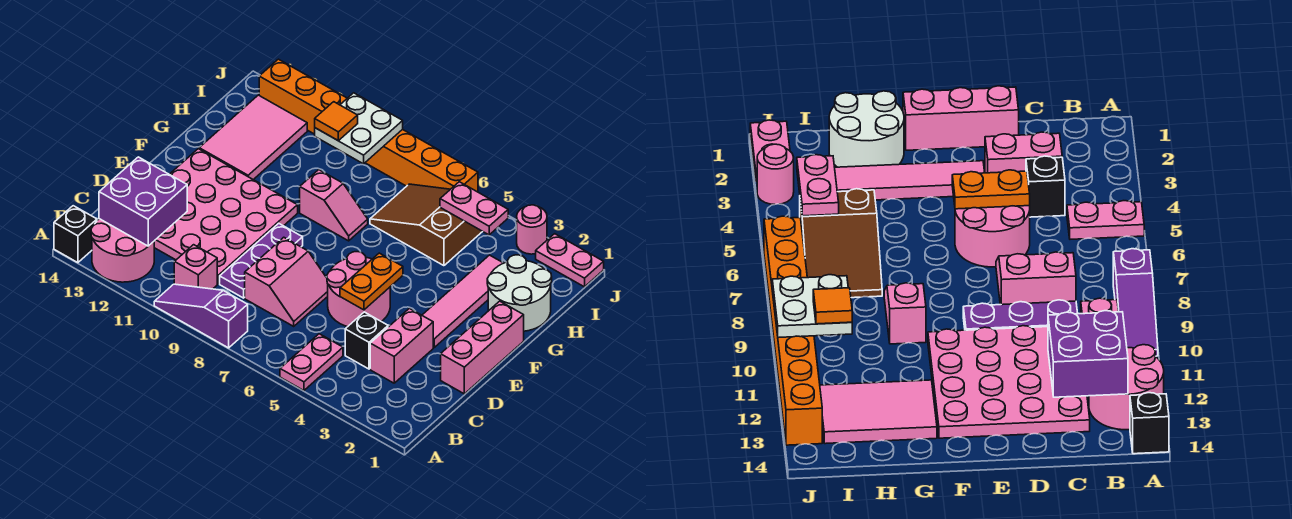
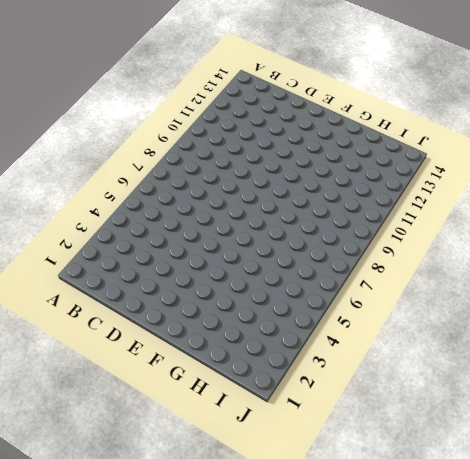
none -> pink plate A5:B5 level 1
none -> purple slope A8:A10 level 1 top 8
none -> pink round brick A12:B13 level 1

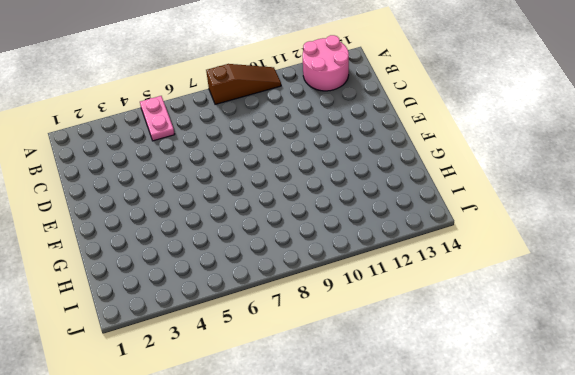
brown slope A8:A10 level 1 top 8 -> purple slope A8:A10 level 1 top 8
none -> black brick A14 level 1
none -> pink brick B10 level 1
none -> pink brick C3:D3 level 1

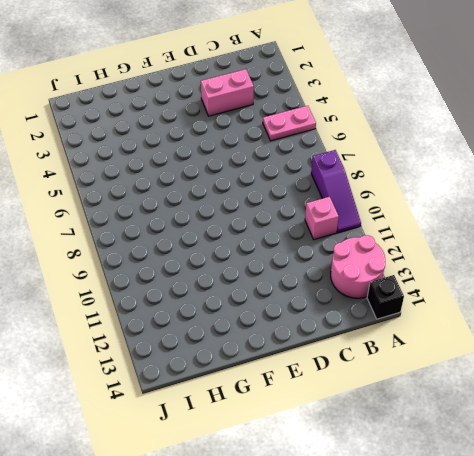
none -> black brick C4 level 1
none -> pink slope C7:D8 level 1 top 8
none -> purple plate C9:E9 level 1

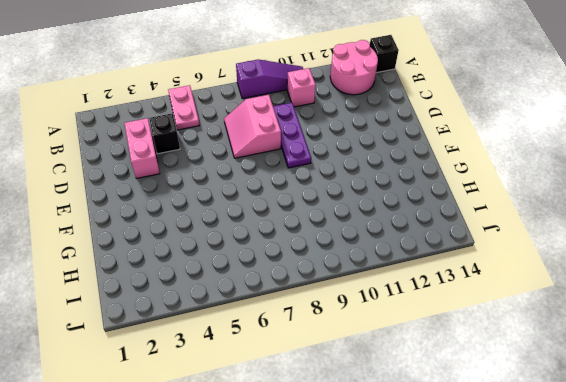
none -> pink plate C10:F13 level 1
none -> pink brick D1:F1 level 1
none -> pink round brick D5:E6 level 1

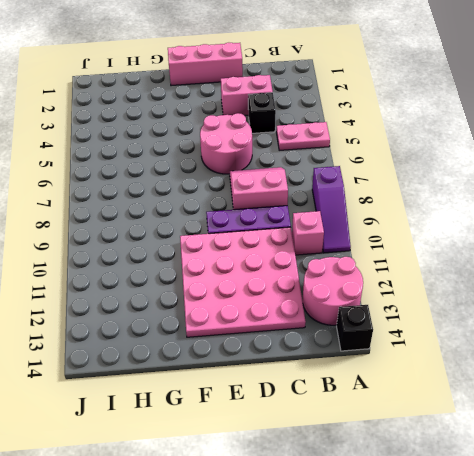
none -> pink tile E3:H3 level 1
none -> white round brick G1:H2 level 1
none -> pink slope G8:G9 level 1 top 9

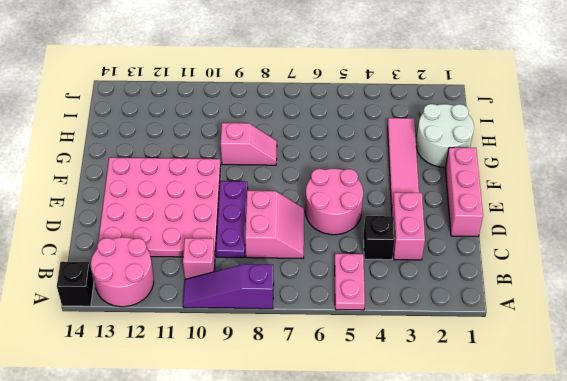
none -> pink tile G12:I13 level 1
none -> brown slope H5:I7 level 1 top 5
none -> pink plate J1:J2 level 1

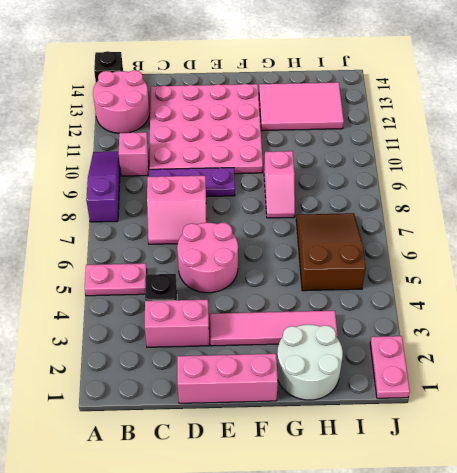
none -> pink round brick J3 level 1
none -> orange brick J6:J13 level 1
none -> purple brick B12:C13 level 2

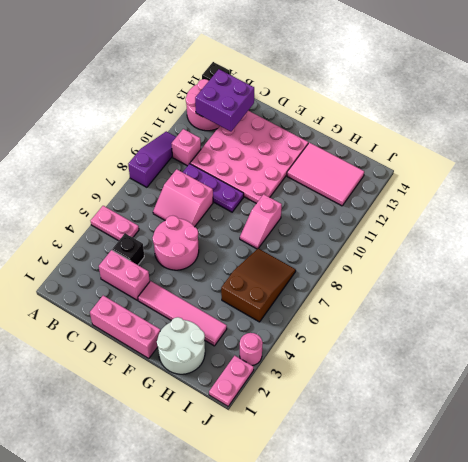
none -> orange brick J6:J13 level 1
none -> orange plate D5:E5 level 2
none -> pink plate I4:I5 level 2

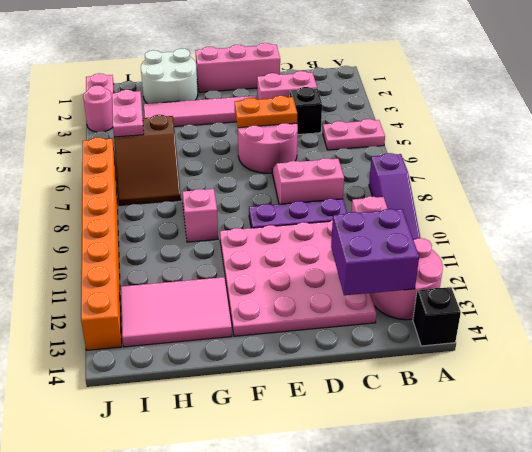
none -> white plate I9:J10 level 2
none -> orange tile I10 level 3

